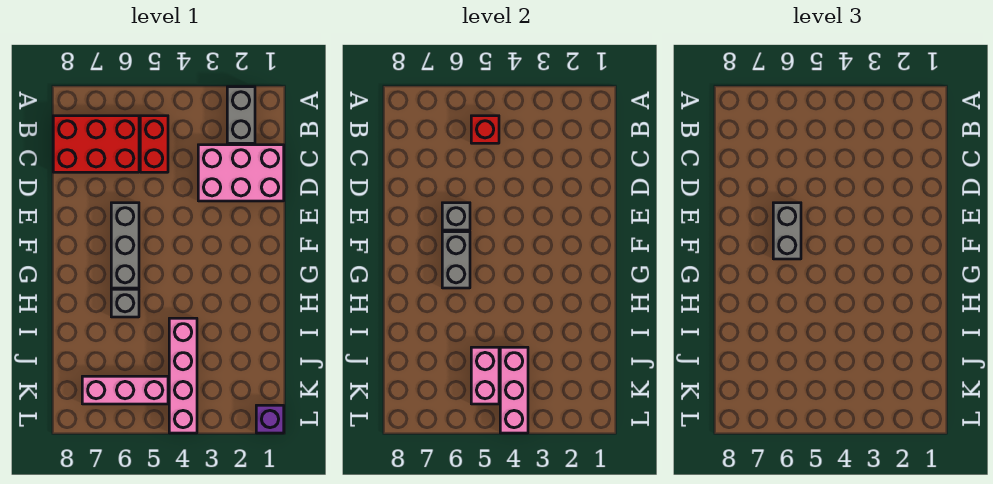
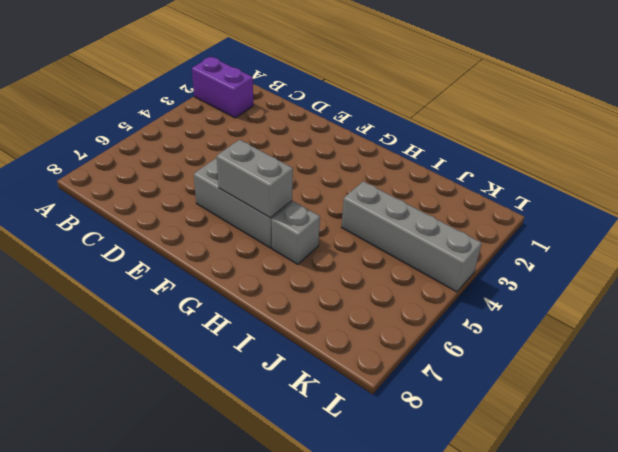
purple brick A2:B2 level 1 -> grey brick A2:B2 level 1
grey brick I4:L4 level 1 -> pink brick I4:L4 level 1
none -> red brick B5:C5 level 1
none -> red brick B6:C8 level 1
none -> pink brick C1:D3 level 1

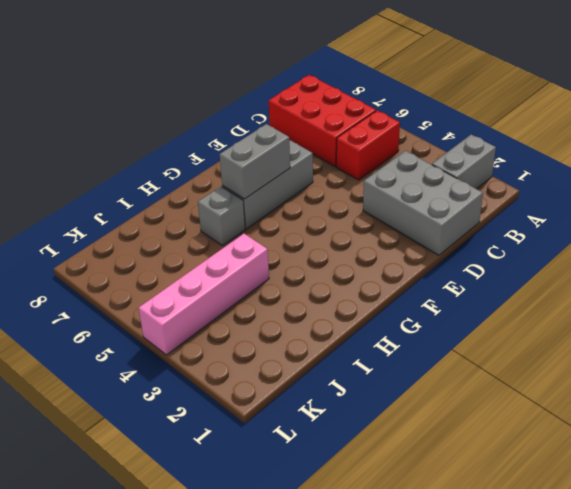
grey brick C1:D3 level 1 -> pink brick C1:D3 level 1
none -> pink brick K5:K7 level 1
none -> purple brick L1 level 1
none -> red brick B5 level 2

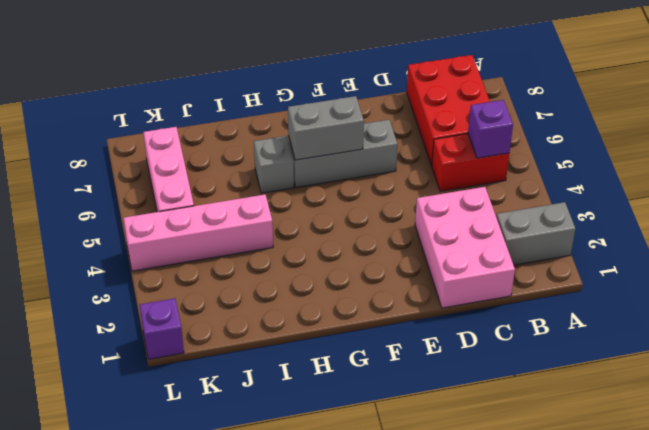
purple brick B5 level 2 -> red brick B5 level 2
none -> grey brick E6 level 2
none -> pink brick J4:L4 level 2
none -> pink brick J5:K5 level 2

